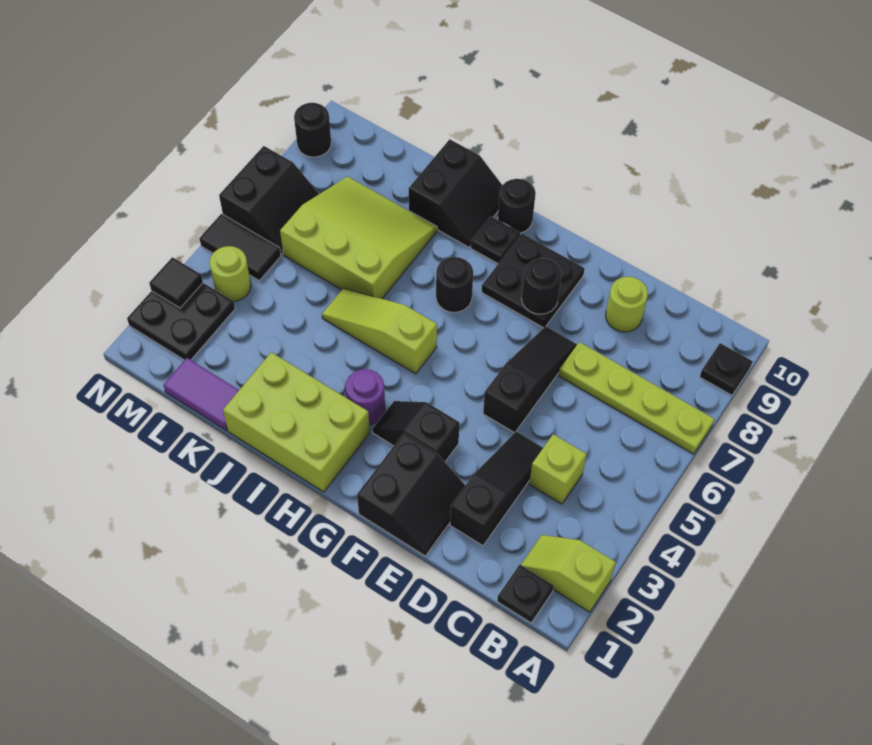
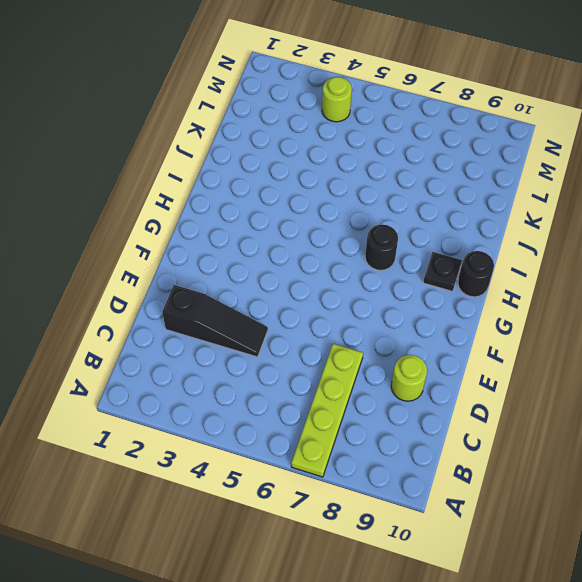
none -> lime slope A2:B2 level 1 top A
none -> black plate A9 level 1
none -> black plate B1 level 1

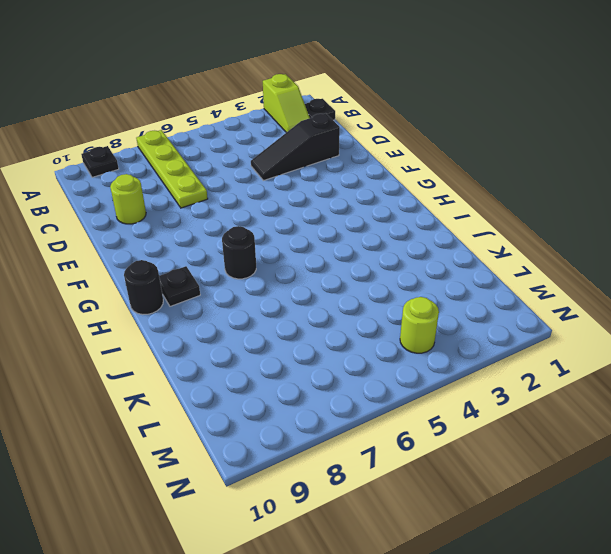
none -> lime brick C4 level 1
none -> black slope E1:F2 level 1 top F
none -> black slope E5:E7 level 1 top 5

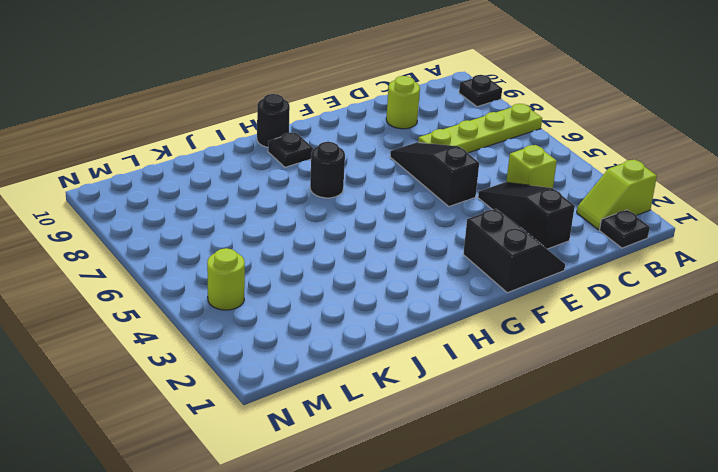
none -> black slope F3:G3 level 1 top F
none -> black plate F8:G9 level 1
none -> lime brick H1:J2 level 1

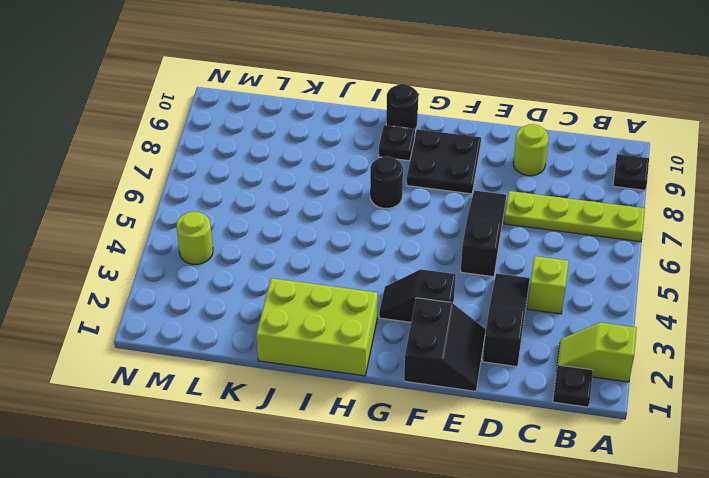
none -> purple round brick H3 level 1
none -> lime slope H5:J5 level 1 top H
none -> black slope I9:J10 level 1 top J

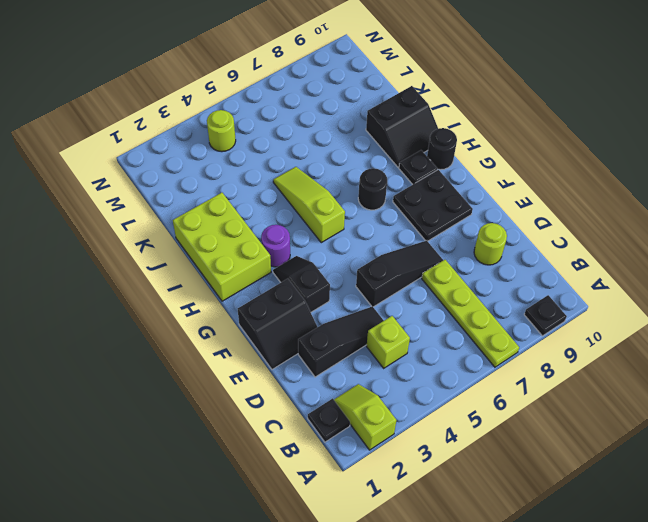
none -> lime slope J6:L8 level 1 top 6
none -> purple tile K1:L1 level 1
none -> black plate M2:N3 level 1

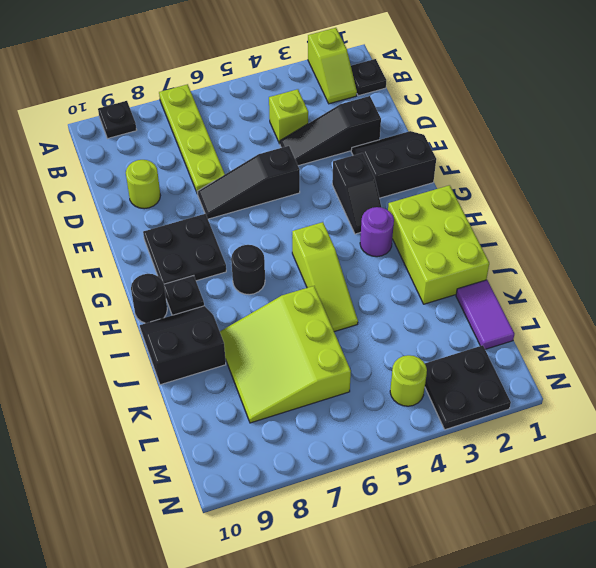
none -> black tile M5:N5 level 1
none -> black slope M6:N7 level 1 top N
none -> black round brick N9 level 1

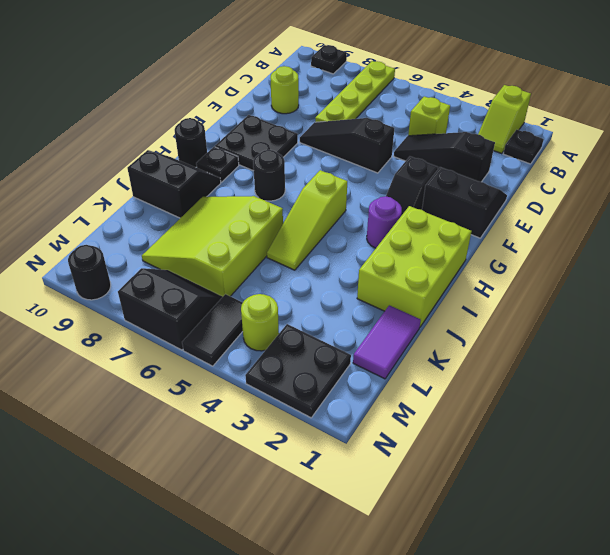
none -> black round brick F8 level 2
none -> black tile N3 level 2

